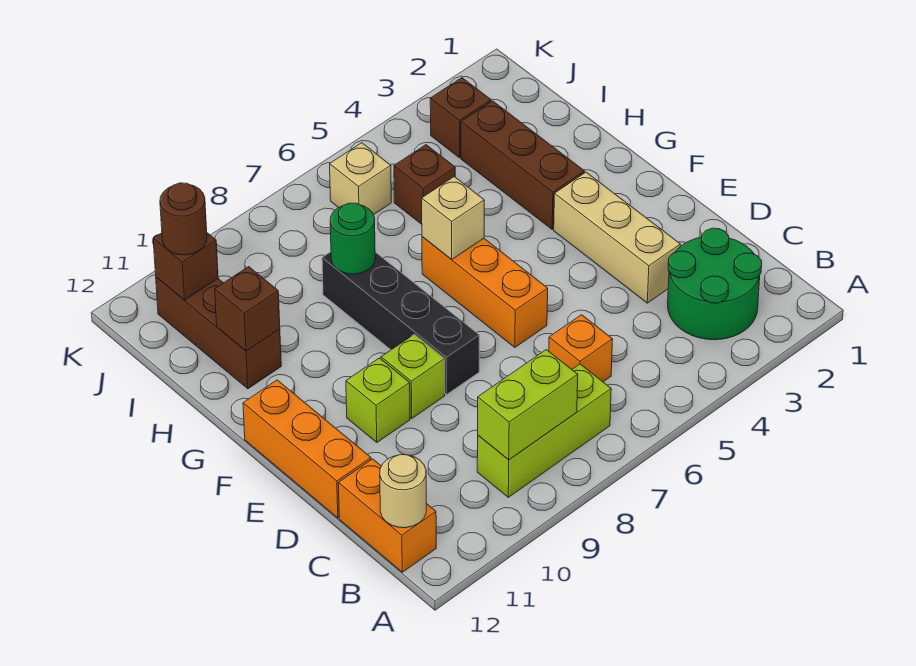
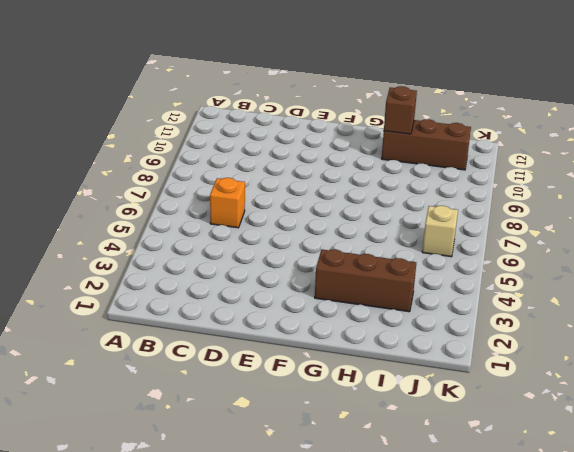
none -> green round brick B2:C3 level 1
none -> lime brick B7:B9 level 1
none -> orange brick B12:C12 level 1

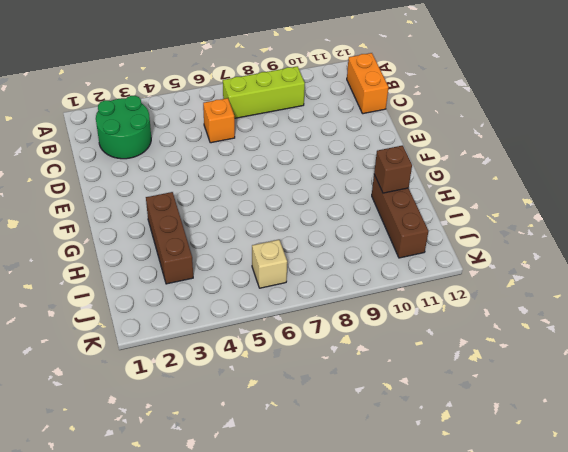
none -> tan brick D3:F3 level 1
none -> orange brick D12:F12 level 1
none -> orange brick E6:G6 level 1

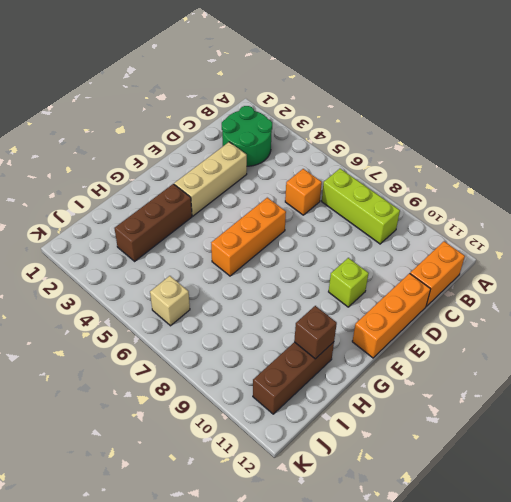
none -> black brick E8:H8 level 1
none -> lime brick E9 level 1
none -> brown brick I5 level 1

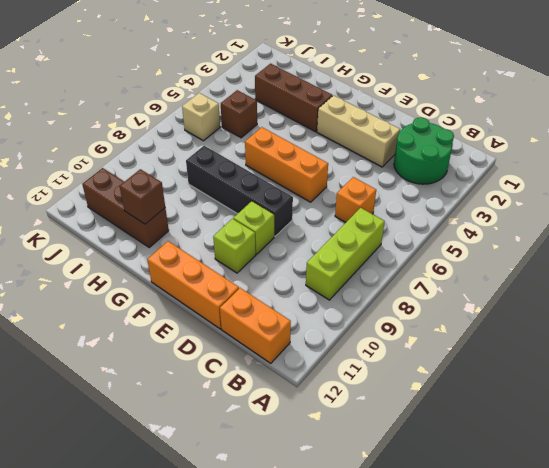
none -> brown brick J3 level 1
none -> lime brick B8:B9 level 2
none -> tan round brick B12 level 2

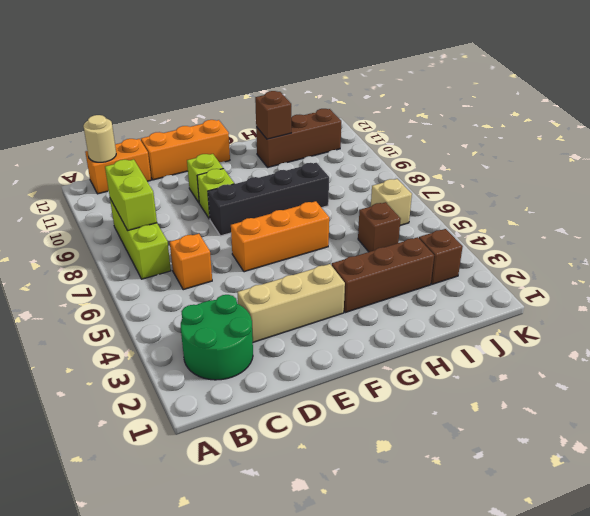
none -> tan brick G6 level 2
none -> green round brick H8 level 2
none -> brown brick J11 level 2

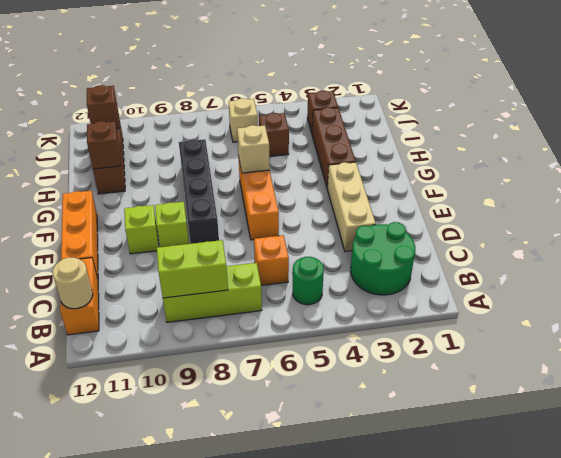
green round brick B5 level 1 -> green round brick H8 level 2
none -> brown round brick J11 level 3

